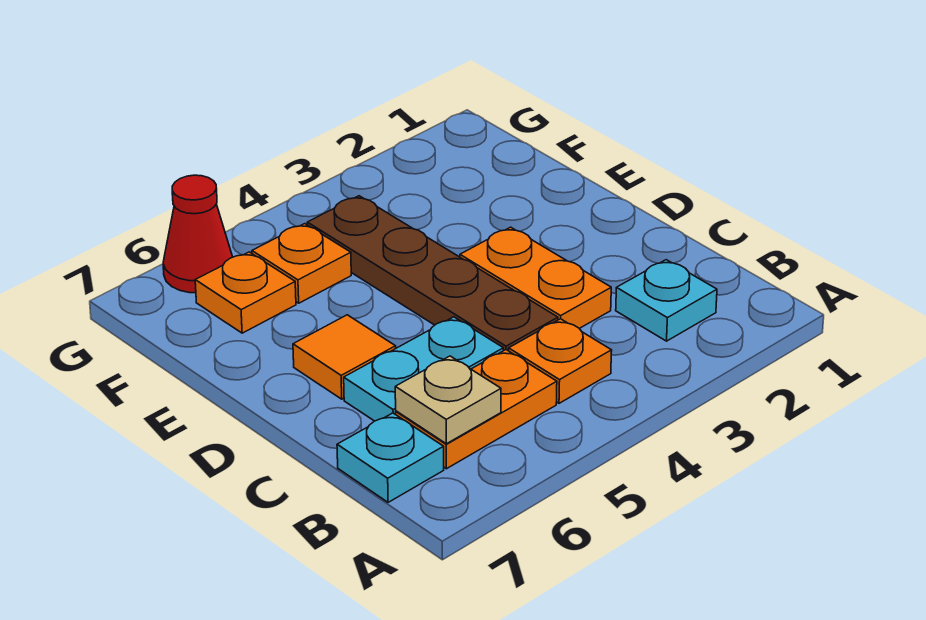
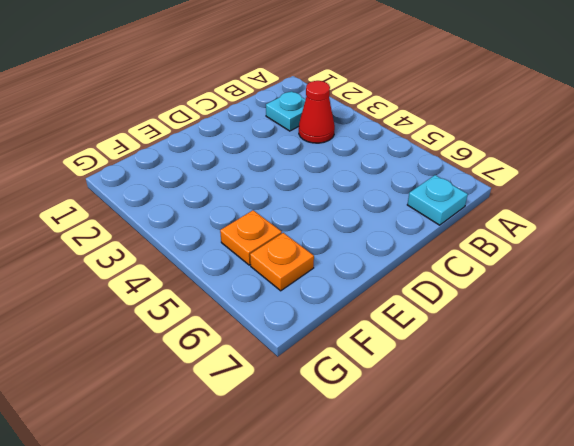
red cone B3 level 1 -> red cone G6 level 1
none -> orange plate B4 level 1
none -> orange plate B5:B6 level 1
none -> orange plate C3:D3 level 1

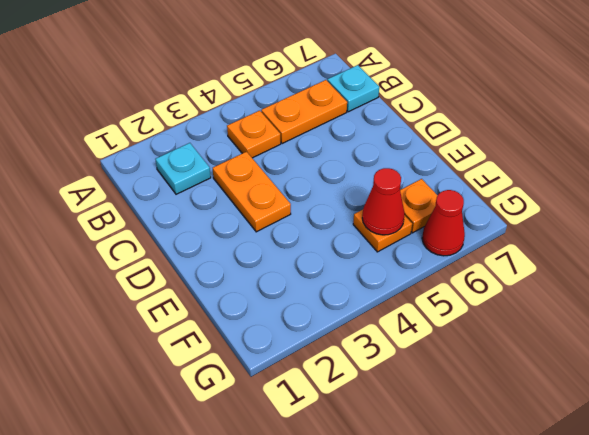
red cone F5 level 2 -> none
none -> brown plate C4:F4 level 1
none -> cyan plate C5:C6 level 1
none -> orange tile D6 level 1

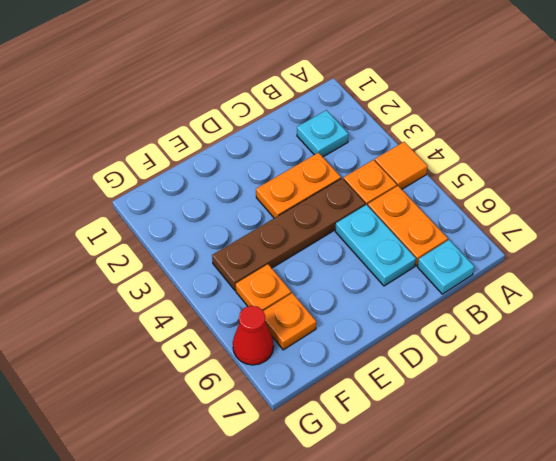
orange tile A4 level 1 -> orange tile D6 level 1
none -> tan plate B6 level 2

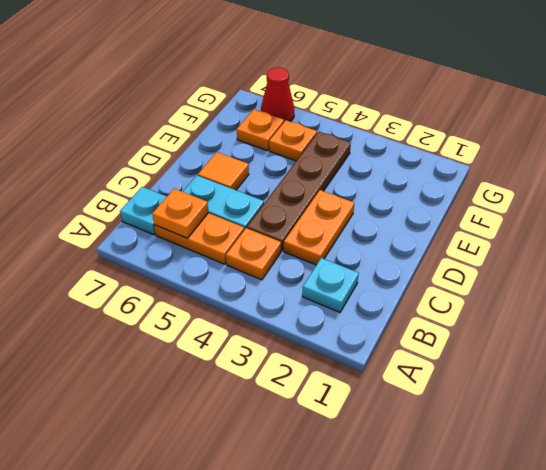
orange plate B6 level 2 -> tan plate B6 level 2

